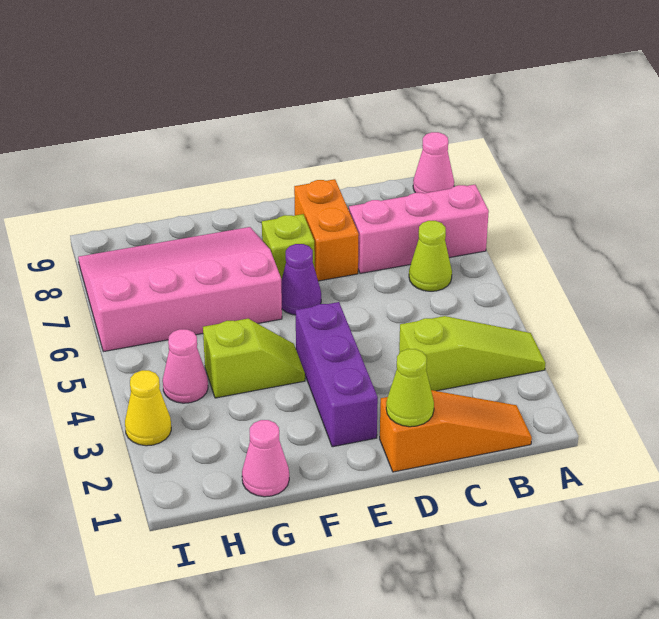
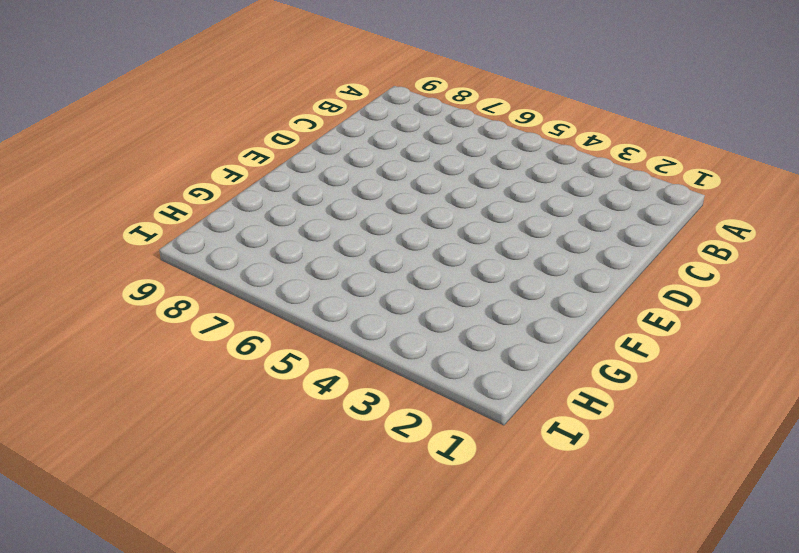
none -> lime slope A3:C3 level 1 top C
none -> pink brick A7:C7 level 1
none -> pink cone A9 level 1

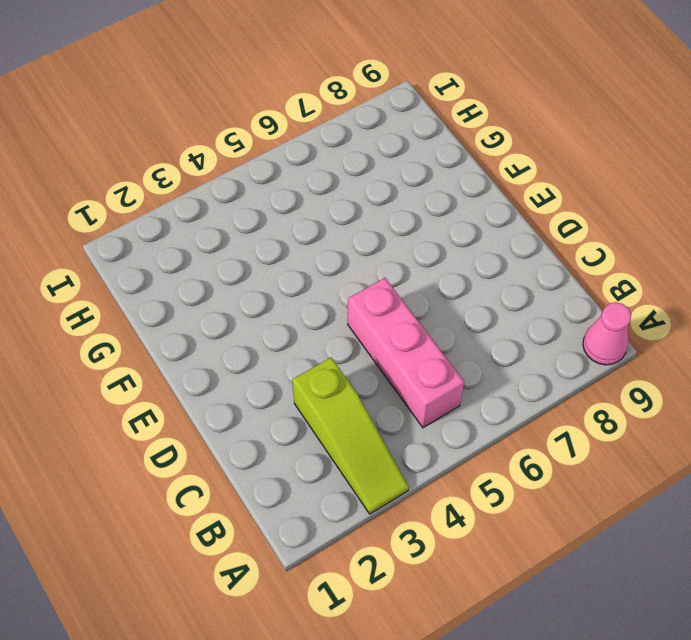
pink brick B5:D5 level 1 -> pink brick A7:C7 level 1
none -> orange slope B1:D1 level 1 top D
none -> lime cone B6 level 1
none -> orange brick D7:D8 level 1

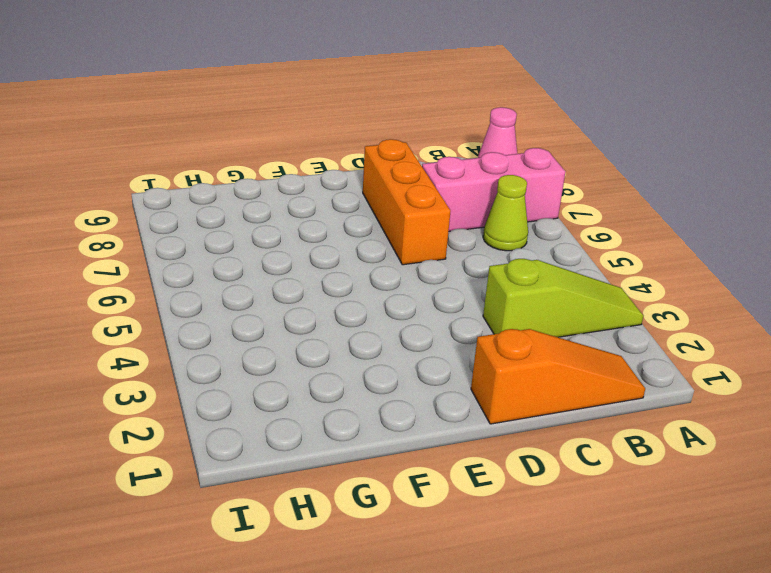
orange brick D6:D8 level 1 -> orange brick D7:D8 level 1
none -> purple brick E2:E4 level 1
none -> purple cone E6 level 1
none -> lime brick E7 level 1

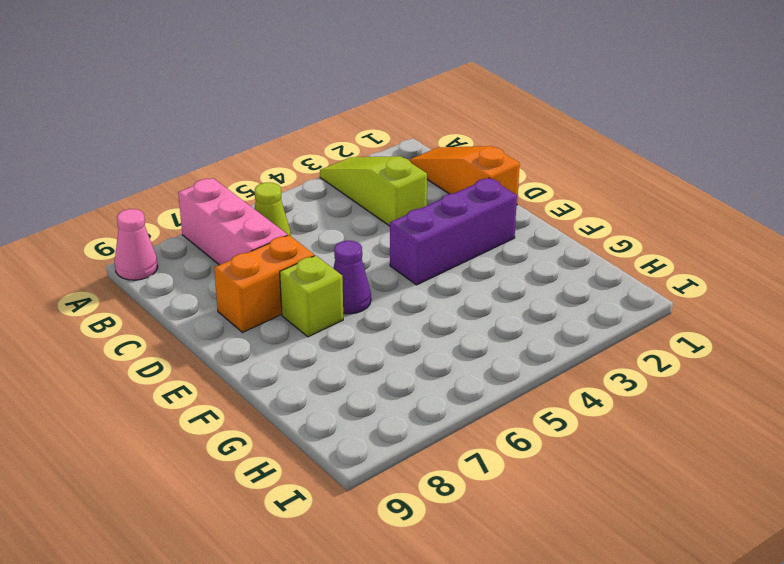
none -> lime slope F4:G4 level 1 top G
none -> pink slope F6:I8 level 1 top 6
none -> pink cone G1 level 1

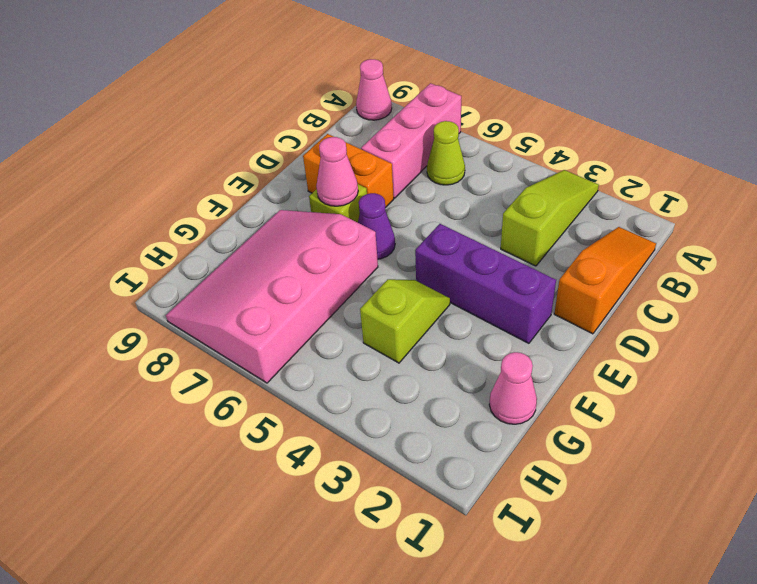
pink cone E7 level 2 -> pink cone H4 level 1
none -> yellow cone I3 level 1
none -> lime cone D1 level 2

